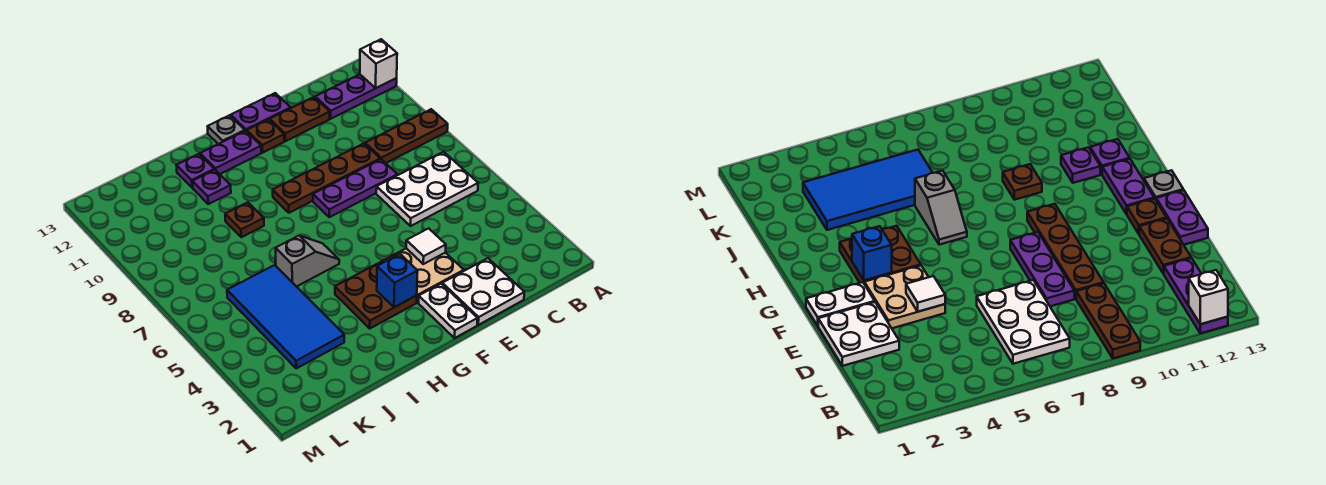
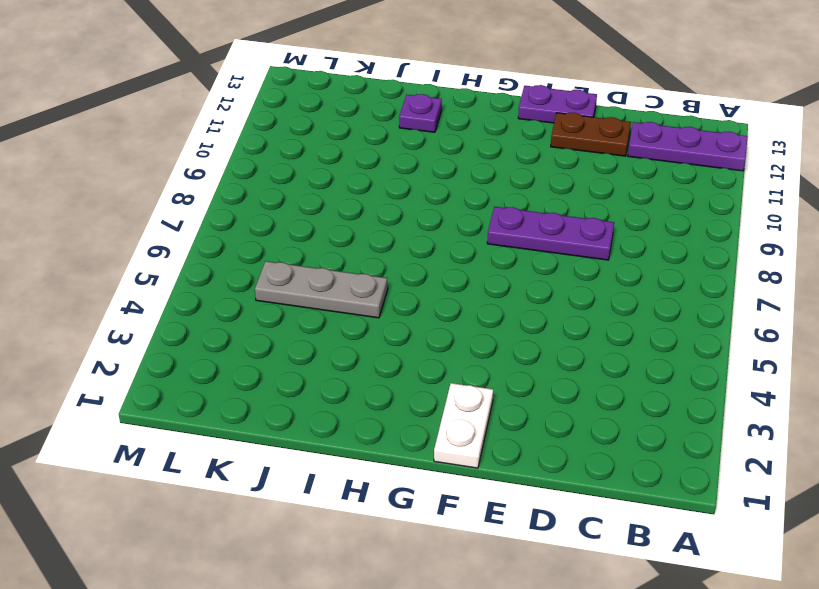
grey plate I5:K5 level 1 -> blue tile J3:K6 level 1
none -> brown plate A9:C9 level 1
none -> white plate B6:D7 level 1
none -> white plate D1:E2 level 1

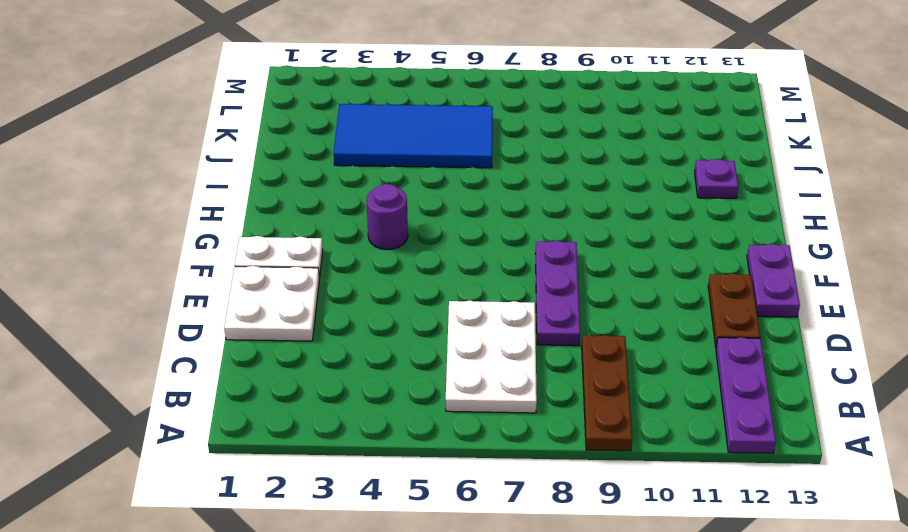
purple round brick G4 level 1 -> brown plate G3:H4 level 1
none -> brown plate D9:G9 level 1
none -> tan plate E3:F4 level 1
none -> brown plate F12 level 1

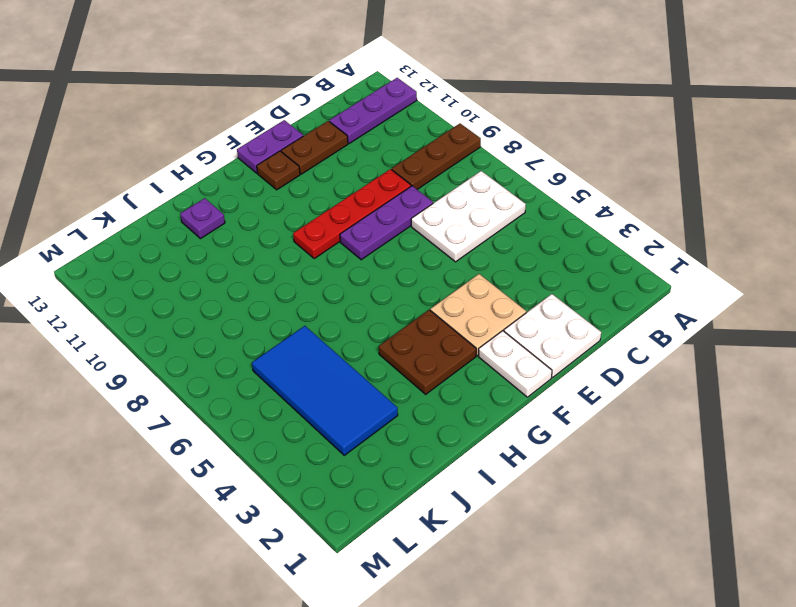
red plate D9:G9 level 1 -> brown plate D9:G9 level 1
none -> purple plate G12:H12 level 1
none -> grey plate G13 level 1
none -> grey slope H6:I6 level 1 top I

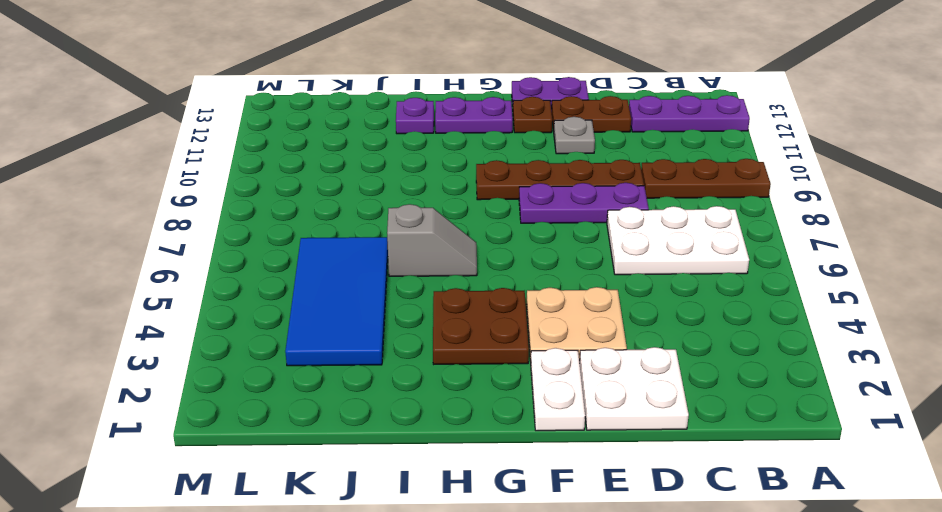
grey plate E11 level 1 -> grey plate G13 level 1
none -> brown plate I9 level 1
none -> purple plate I11 level 1
none -> white brick A12 level 2

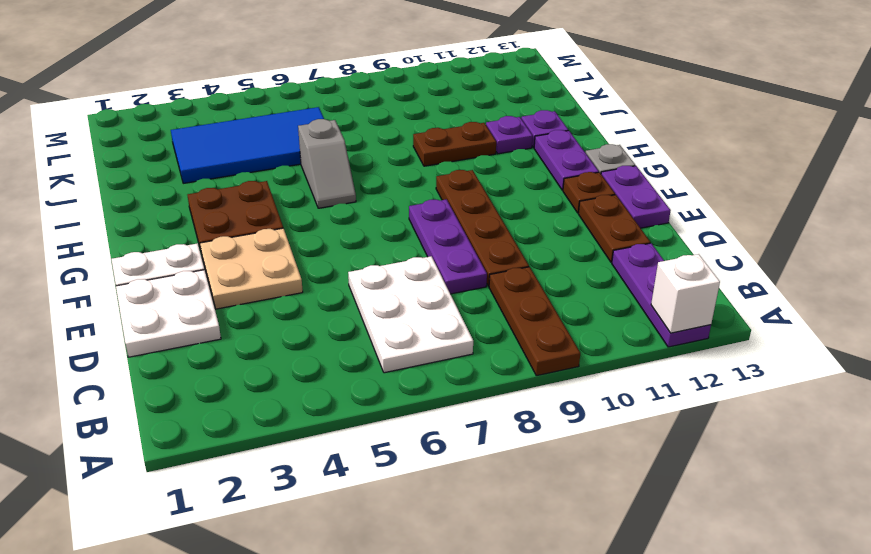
brown plate I9:I10 level 1 -> brown plate I9 level 1
none -> white tile E4 level 2
none -> blue brick G3 level 2

